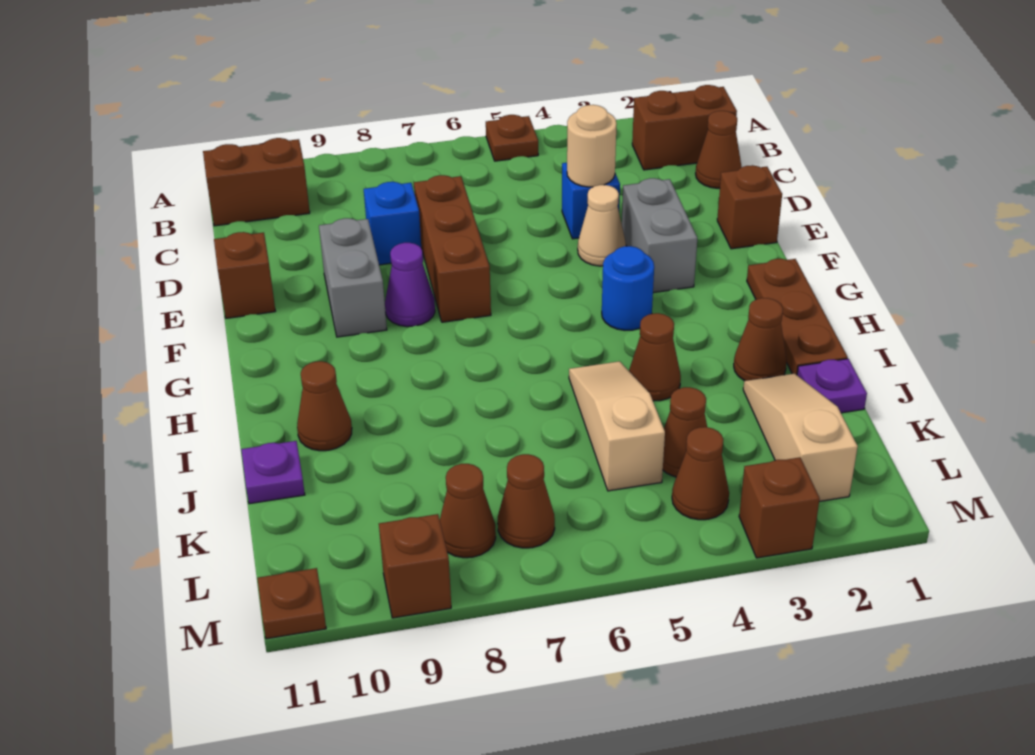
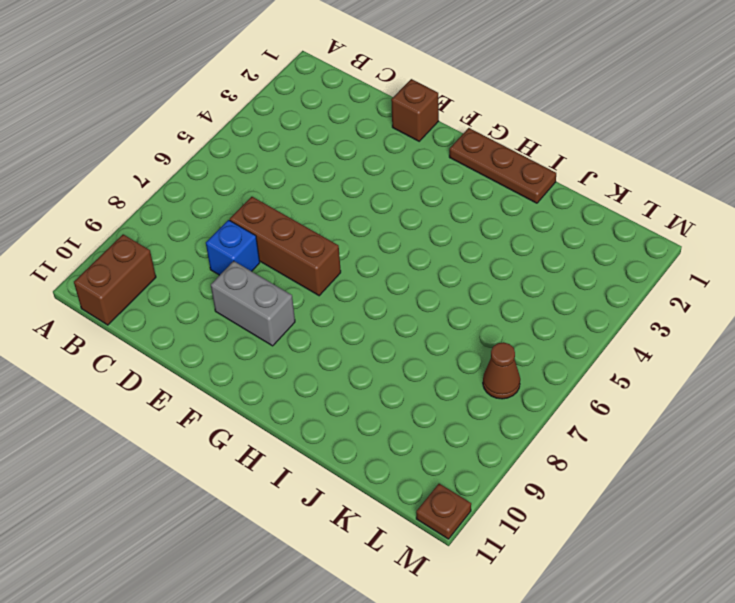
none -> brown plate A5 level 1
none -> brown brick B1:B2 level 1
none -> brown cone C1 level 1
none -> blue brick D4 level 1

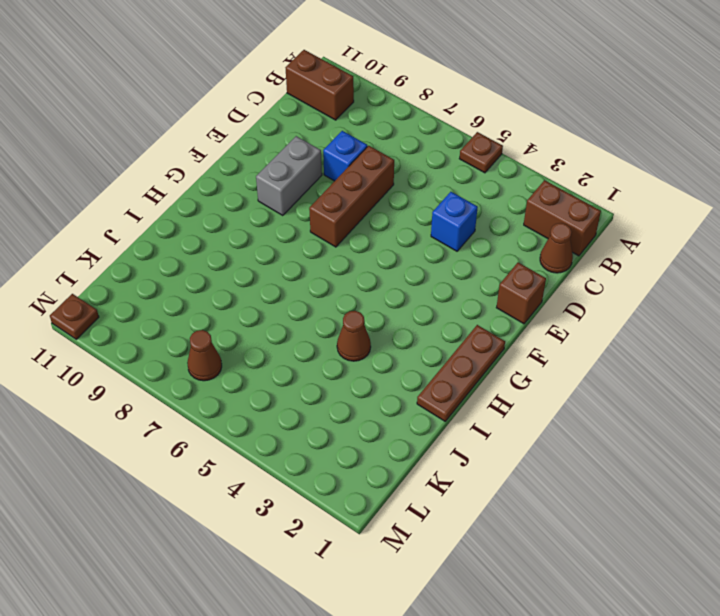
none -> grey brick E3:F3 level 1
none -> tan cone E4 level 1
none -> brown brick E11 level 1
none -> purple cone F8 level 1

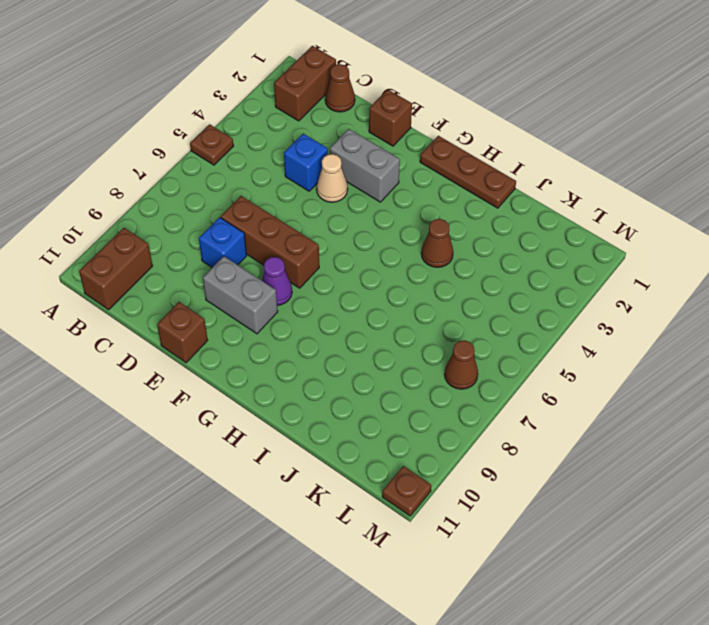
none -> blue round brick G4 level 1
none -> brown cone I2 level 1
none -> tan slope I5:K5 level 1 top K
none -> brown cone I10 level 1

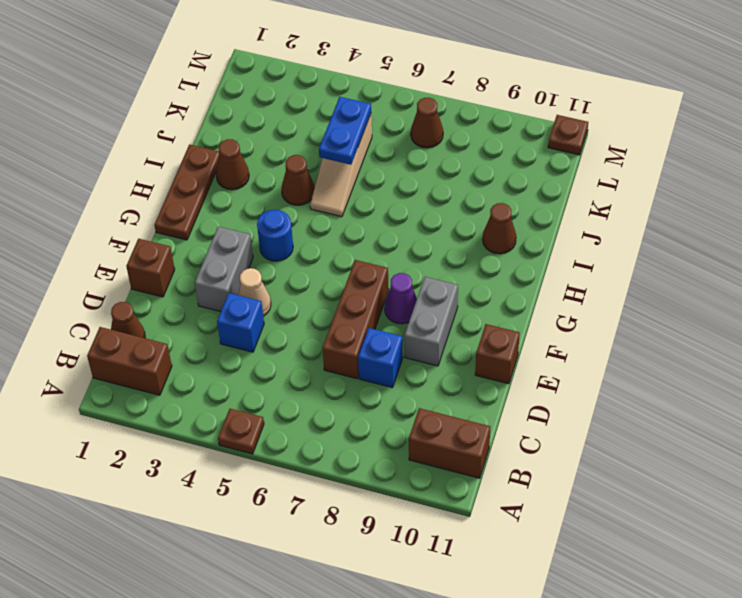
blue plate J5:K5 level 2 -> none
none -> purple plate J1 level 1
none -> tan slope J2:L2 level 1 top L
none -> purple plate J11 level 1
none -> brown cone K4 level 1

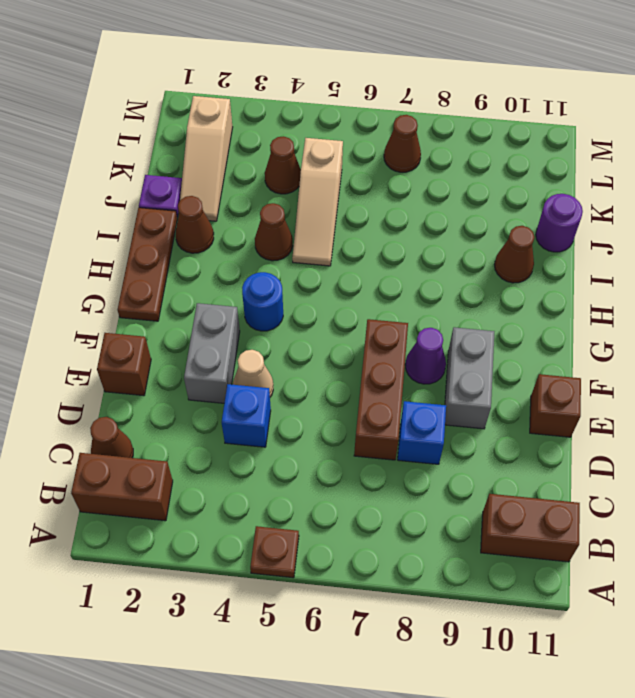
purple round brick J11 level 1 -> purple plate J11 level 1
none -> brown cone L4 level 1
none -> brown cone L8 level 1
none -> brown brick M3 level 1
none -> brown brick M9 level 1

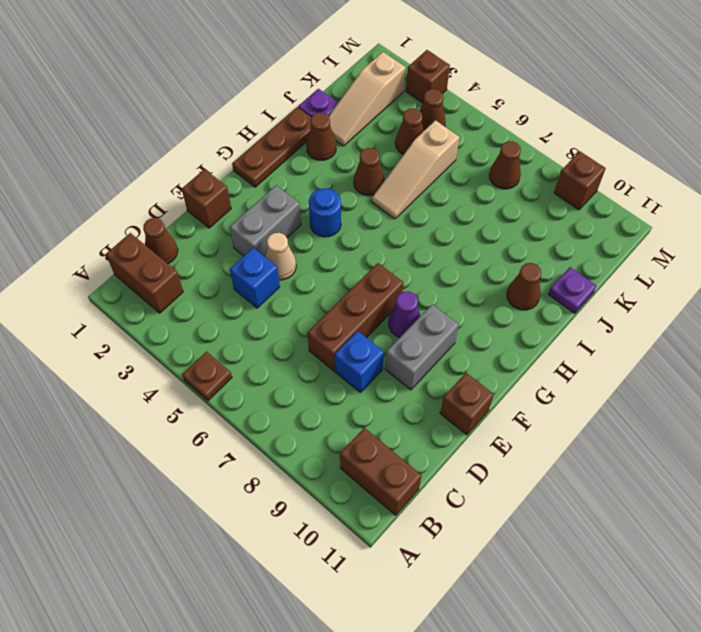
none -> brown cone L8 level 1
none -> brown plate M11 level 1
none -> tan round brick D4 level 2

